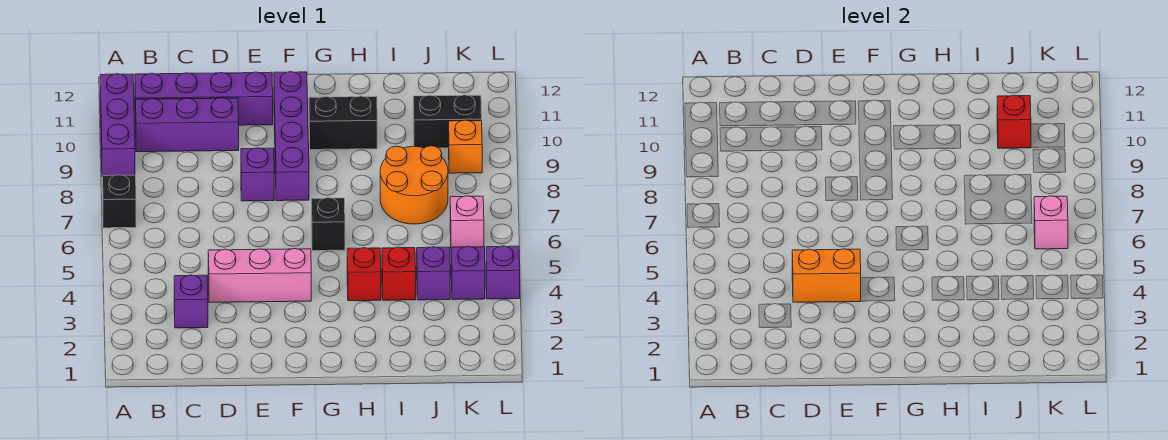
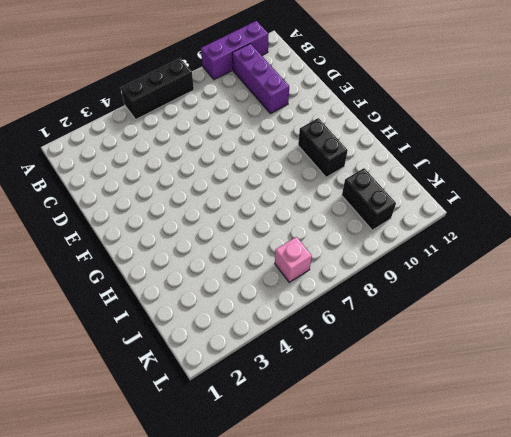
black brick A5:A7 level 1 -> black brick A7 level 1
none -> purple brick B11:E11 level 1
none -> purple brick C3 level 1
none -> pink brick D4:F4 level 1

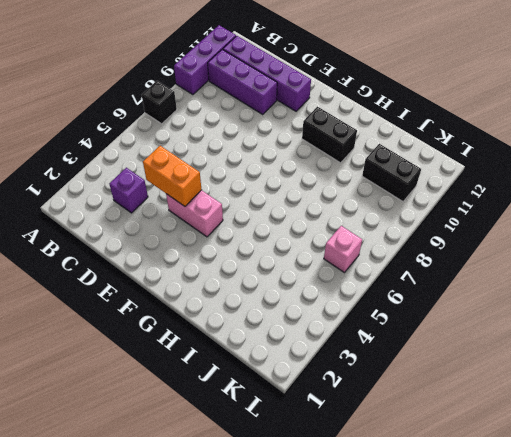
pink brick E4:F4 level 1 -> pink brick D4:F4 level 1
none -> purple brick E8 level 1
none -> purple brick F8:F11 level 1
none -> black brick G6 level 1

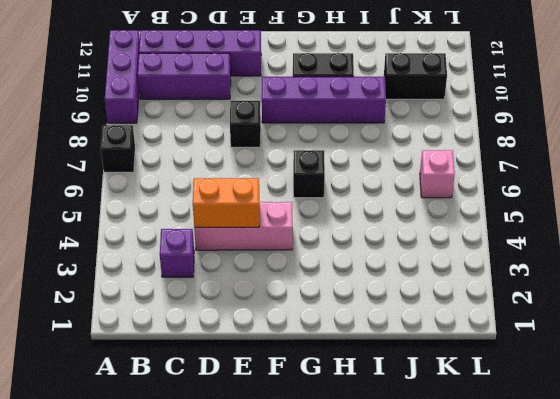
black brick E8 level 1 -> purple brick E8 level 1
purple brick F9:I9 level 1 -> purple brick F8:F11 level 1
none -> red brick H4 level 1
none -> red brick I4 level 1
none -> orange round brick I7:J8 level 1

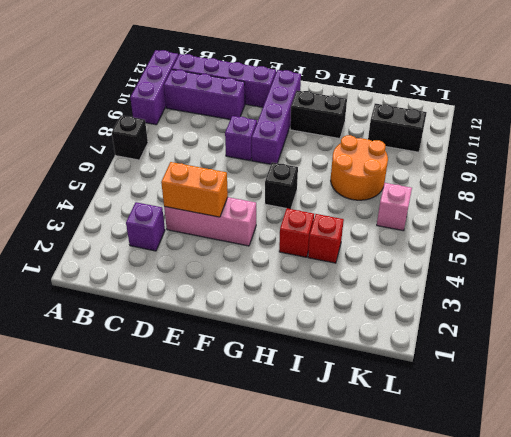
none -> purple brick J4 level 1
none -> purple brick K4 level 1
none -> orange brick K9 level 1

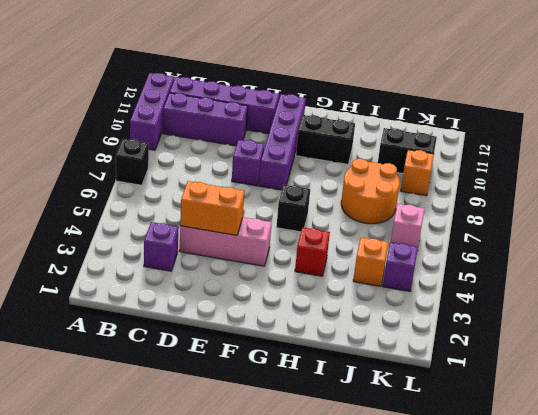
orange brick J4 level 1 -> purple brick J4 level 1
none -> red brick I4 level 1
none -> purple brick L4 level 1
none -> red brick J10 level 2

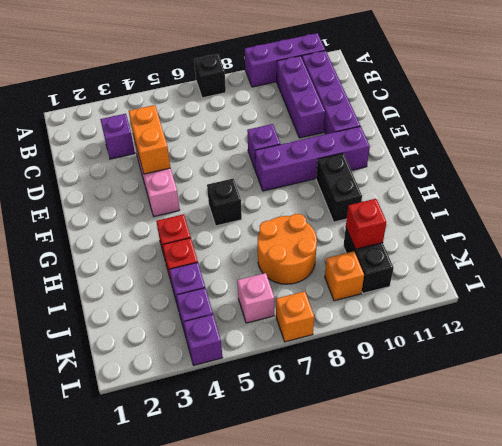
orange brick L7 level 1 -> none
none -> pink brick K6 level 2

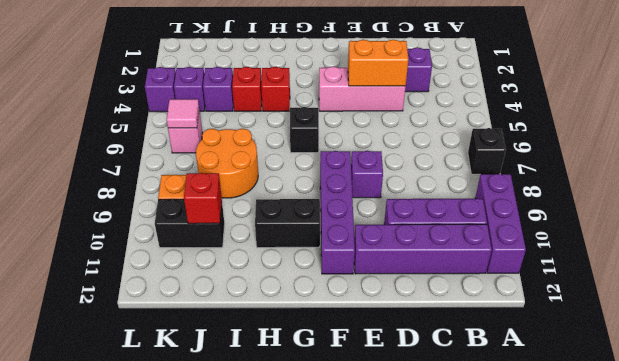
pink tile K6 level 2 -> pink brick K6 level 2

